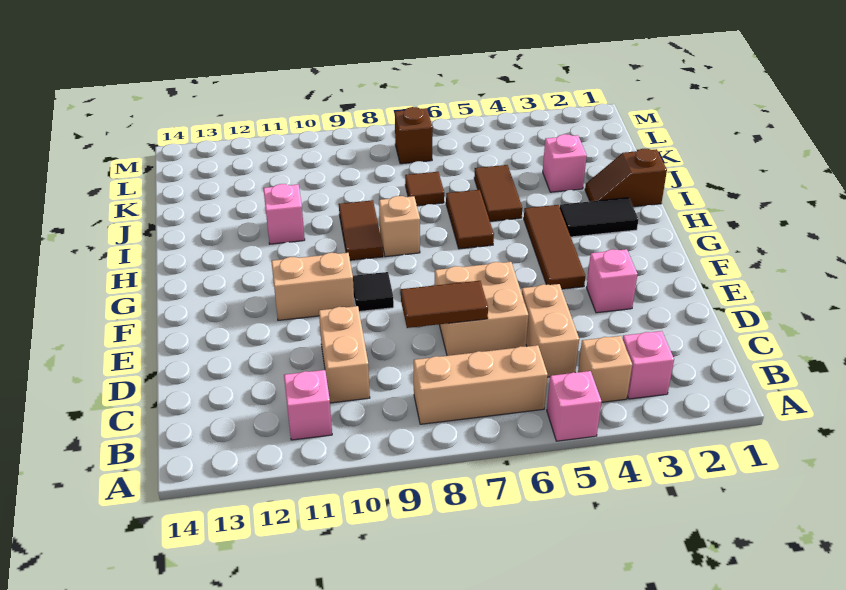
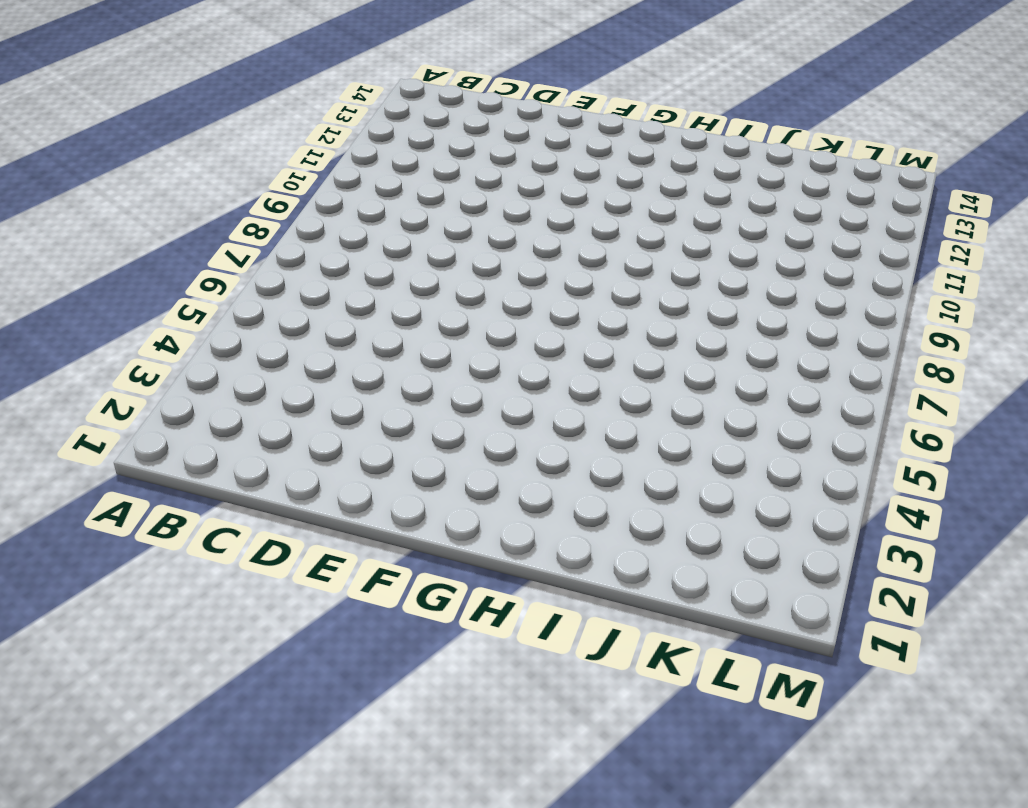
none -> pink brick A5 level 1
none -> pink brick B3 level 1
none -> tan brick B4 level 1

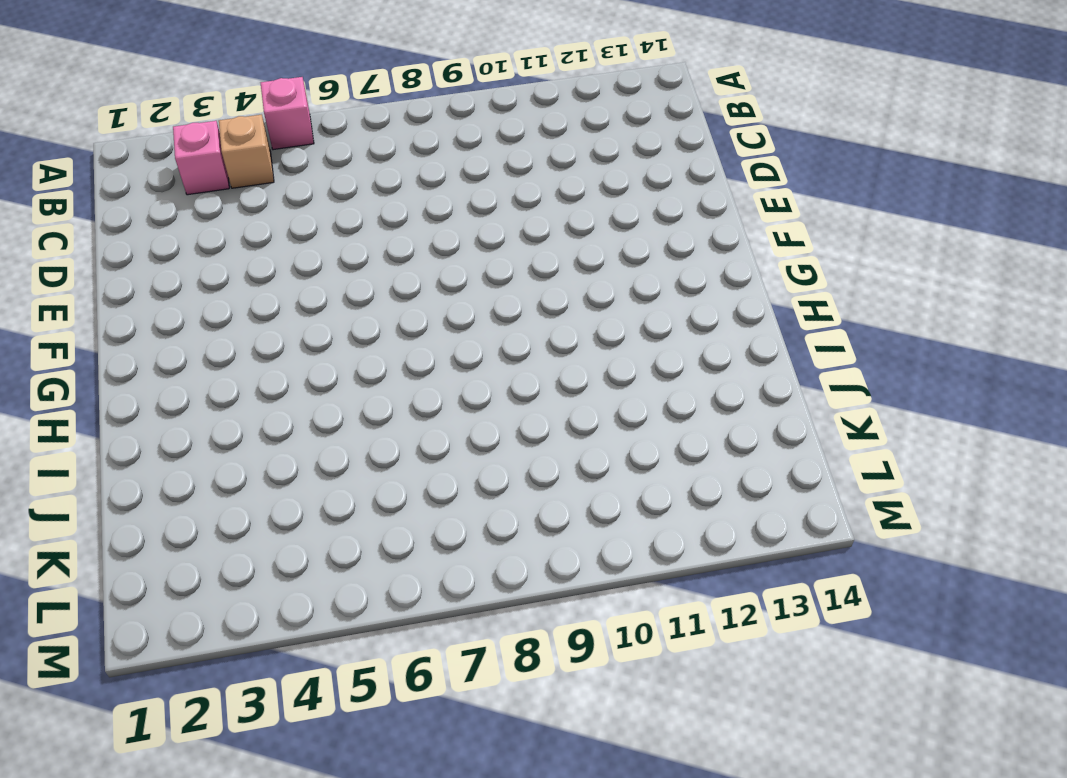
none -> tan brick B6:B8 level 1
none -> pink brick B11 level 1
none -> tan brick C5:D5 level 1

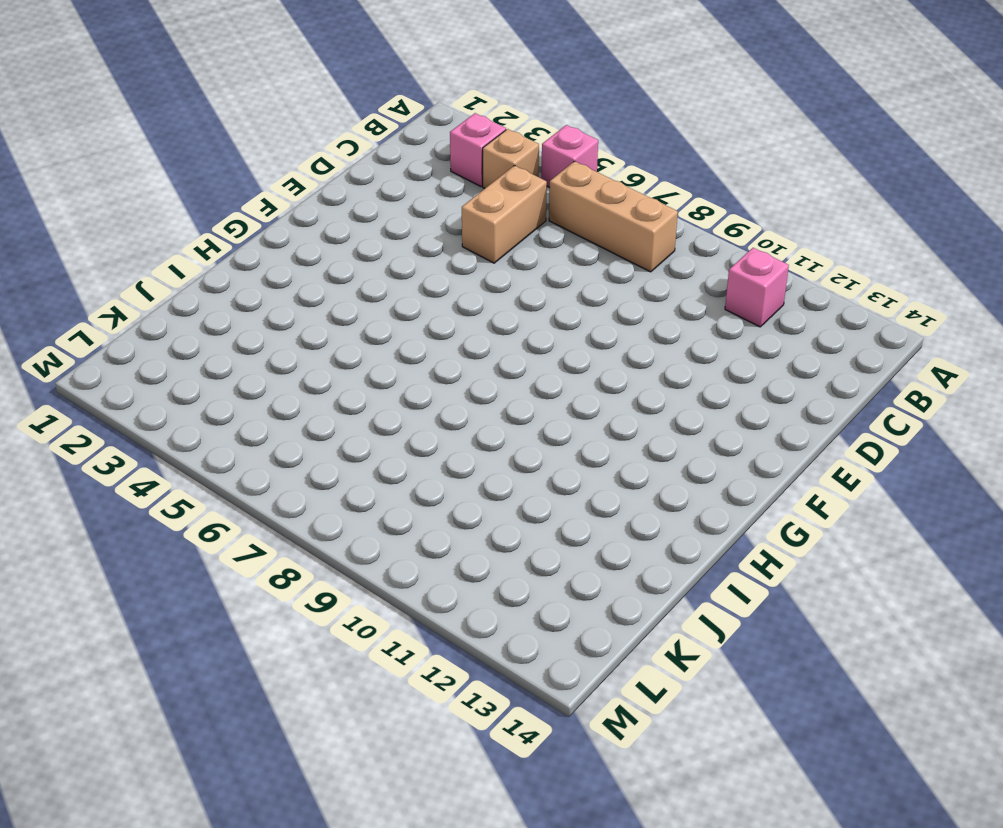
none -> tan brick C10:D10 level 1
none -> tan brick D6:E7 level 1
none -> pink brick E3 level 1

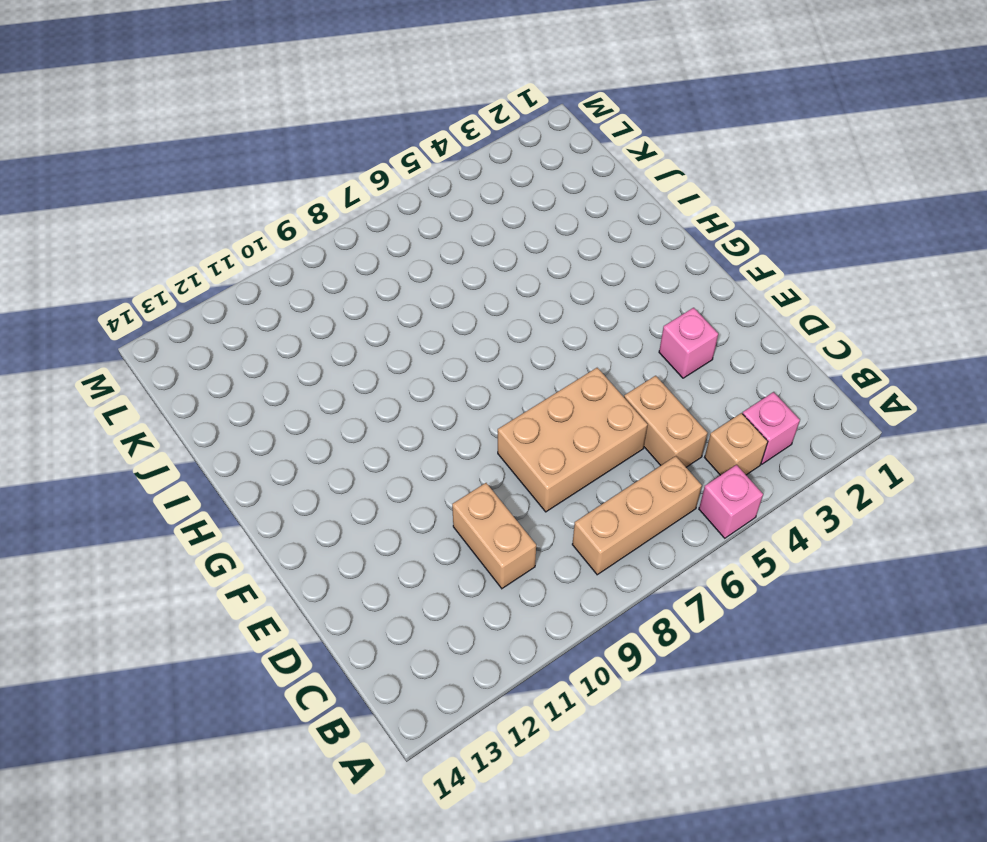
tan brick D6:E8 level 1 -> tan brick D6:E7 level 1
none -> pink brick B11 level 1
none -> brown tile F4:H4 level 1
none -> black tile F9 level 1

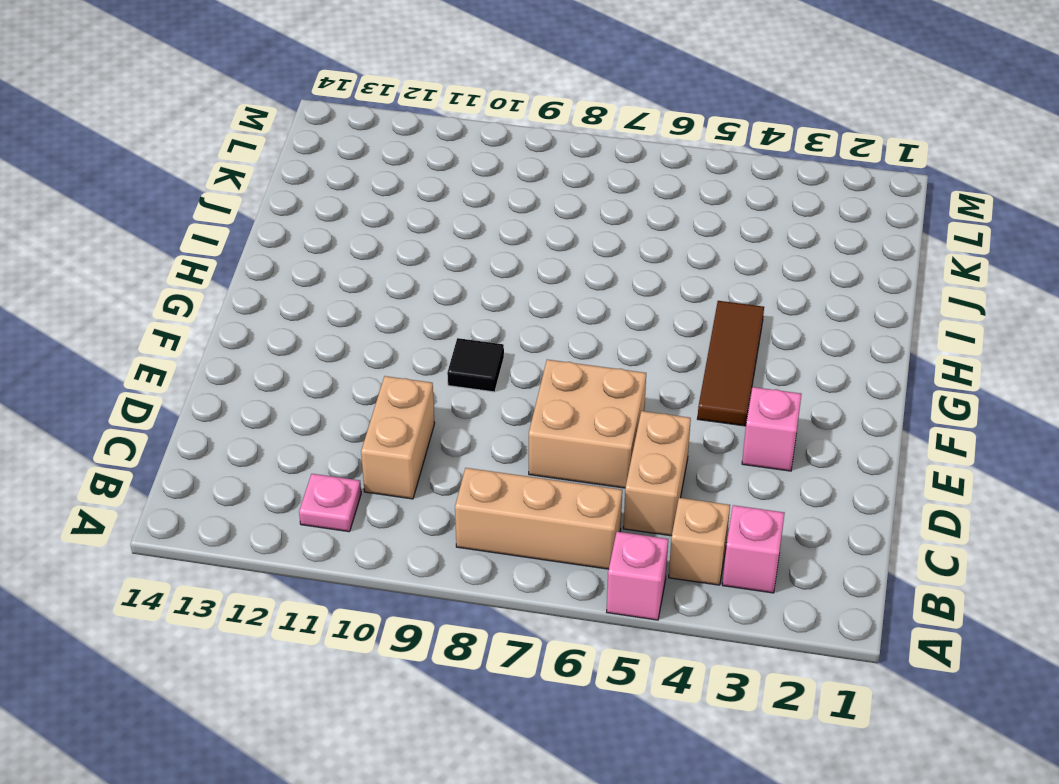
pink plate B11 level 1 -> pink brick B11 level 1
none -> tan brick F10:F11 level 1
none -> black tile H2:H3 level 1
none -> brown tile H6:I6 level 1

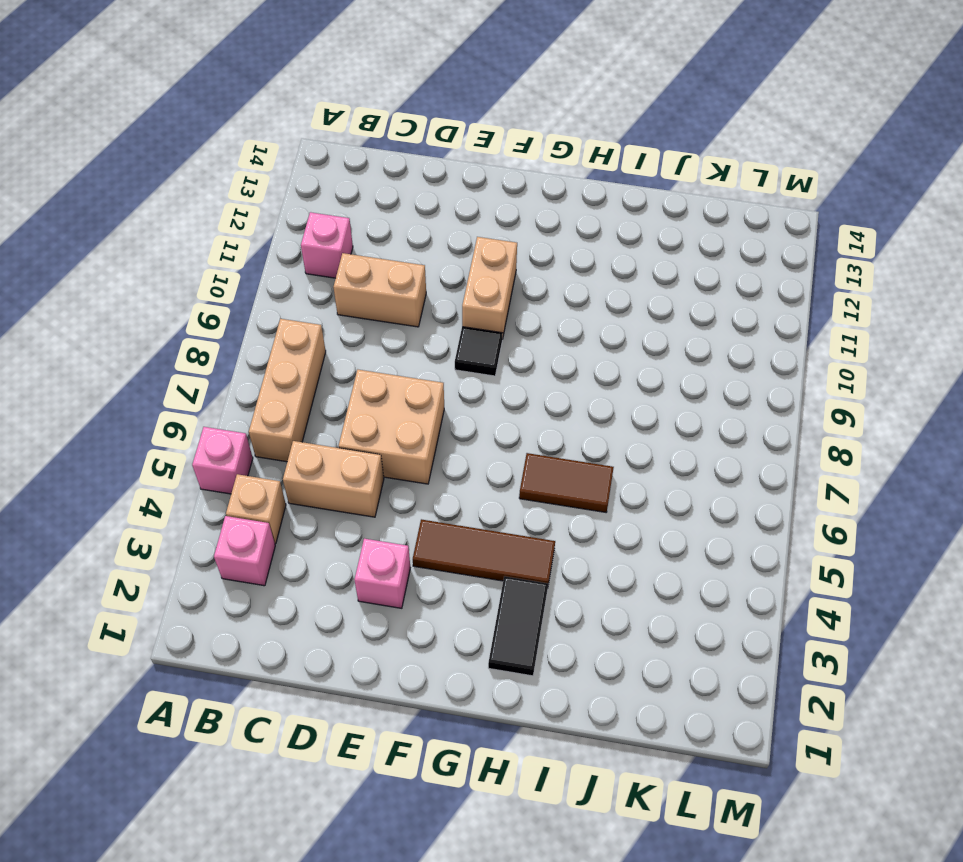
none -> tan brick H8 level 1
none -> brown tile H9:I9 level 1
none -> brown slope I1:I2 level 1 top 1

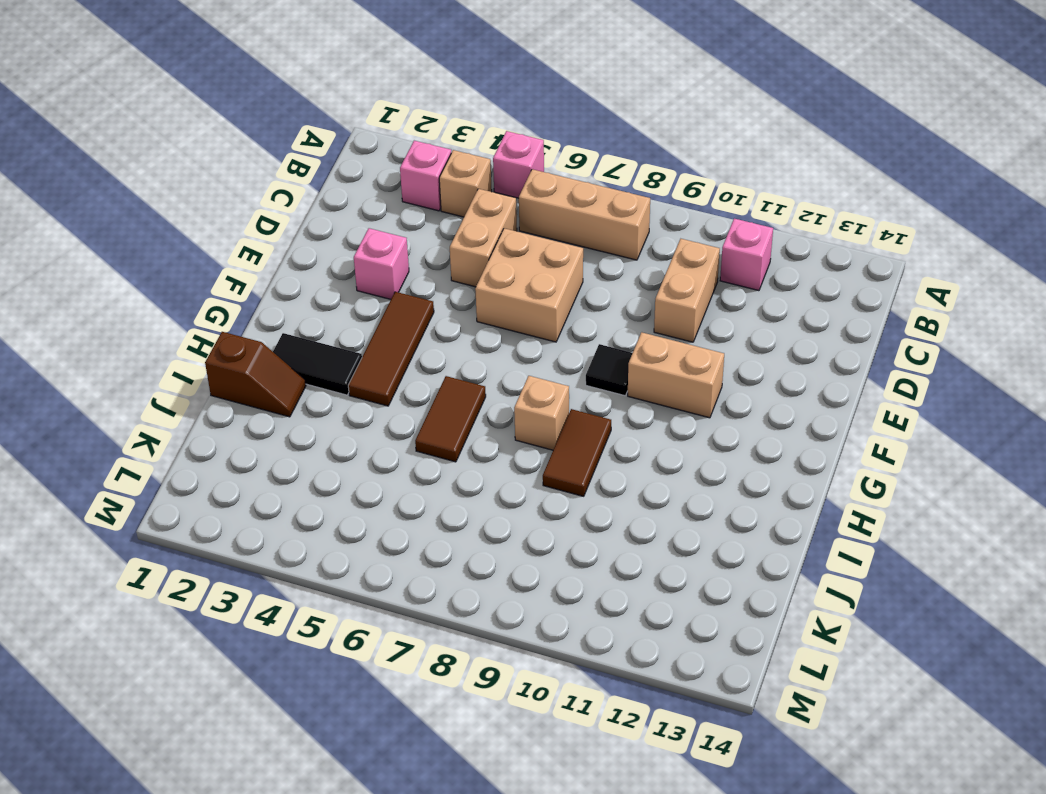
none -> brown tile I5:J5 level 1
none -> pink brick I11 level 1
none -> pink brick J3 level 1

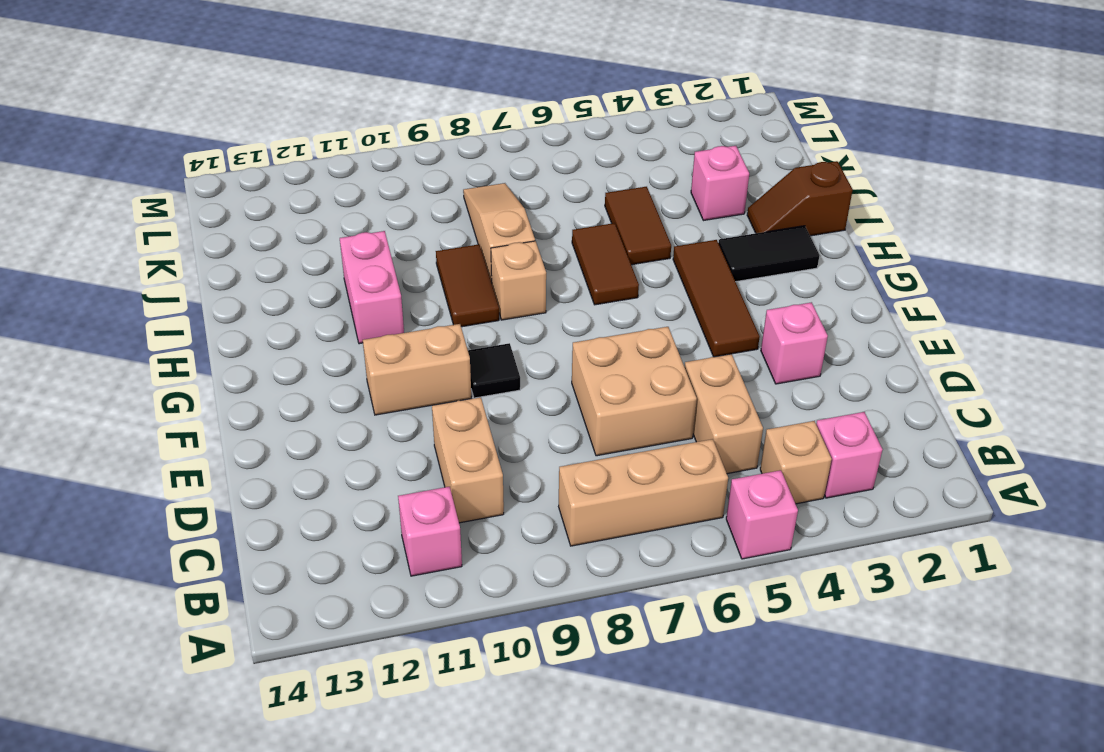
pink brick H11:I11 level 1 -> pink brick I11 level 1
tan slope I8:K8 level 1 top I -> none
none -> brown tile J7 level 1
none -> brown brick L7 level 1
none -> brown tile D7:D8 level 2

